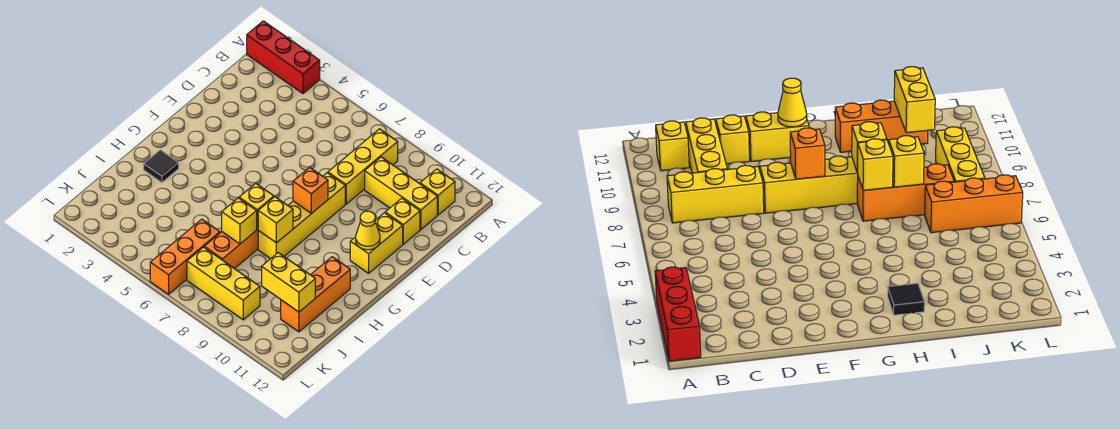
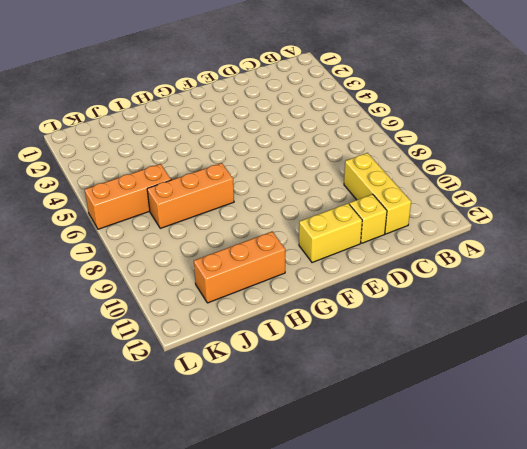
none -> red brick A1:A3 level 1
none -> yellow brick B8:D8 level 1
none -> yellow brick B11 level 1

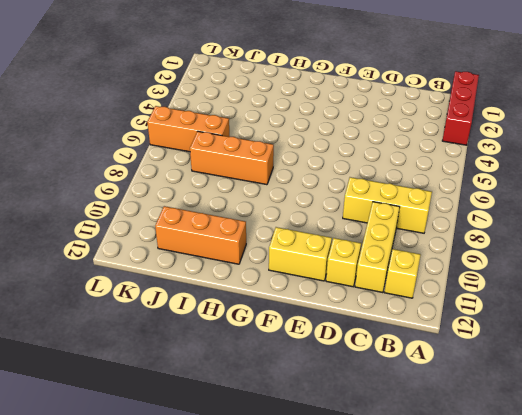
none -> yellow brick E8:H8 level 1
none -> black tile H2 level 1
none -> yellow brick K7:K9 level 1

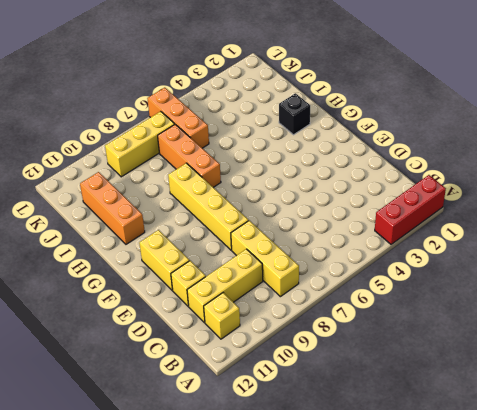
black brick H2 level 1 -> black tile H2 level 1
none -> orange brick F8 level 2
none -> yellow cone F11 level 2
none -> yellow brick H7 level 2

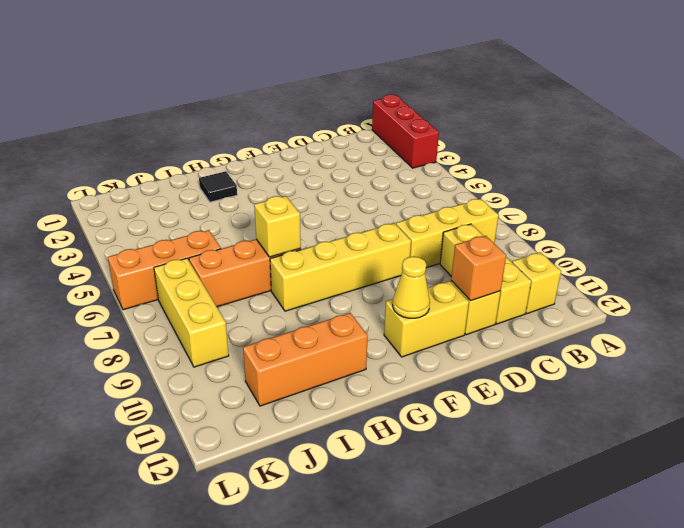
orange brick D11 level 2 -> orange brick F8 level 2
none -> yellow brick H8 level 2
none -> yellow brick I7 level 2
none -> yellow brick J10:J11 level 2

